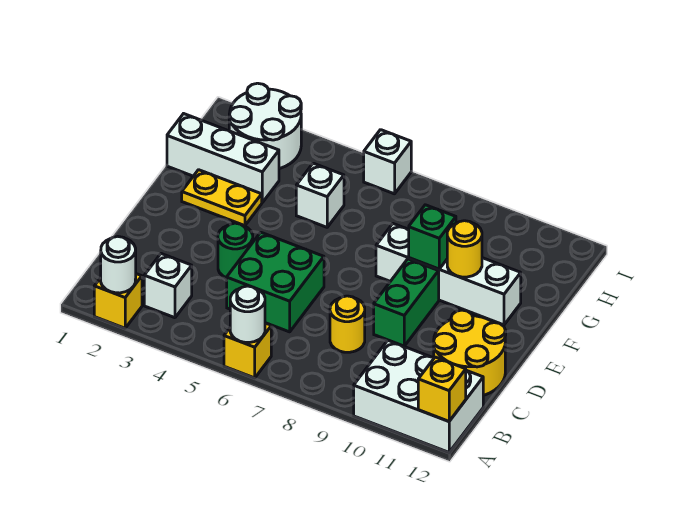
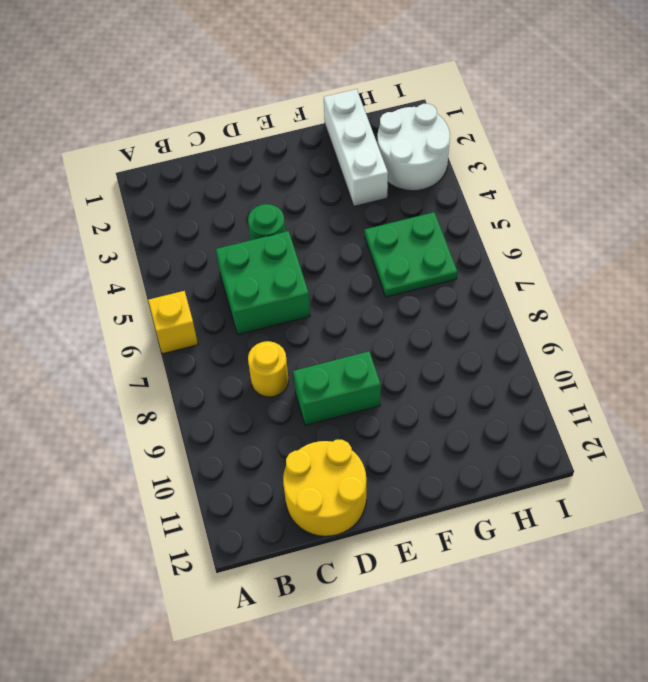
green plate G5:H6 level 1 -> white brick G5 level 1
none -> yellow brick A2 level 1
none -> white brick A10:B12 level 1
none -> white brick B3 level 1

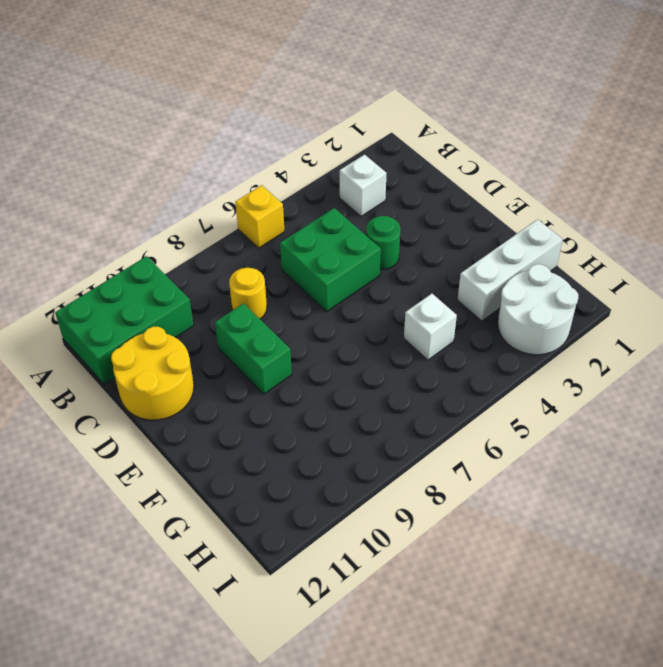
green brick A10:B12 level 1 -> white brick A10:B12 level 1
none -> yellow brick A2 level 1
none -> yellow plate F2:F3 level 1
none -> white brick F8:F11 level 1

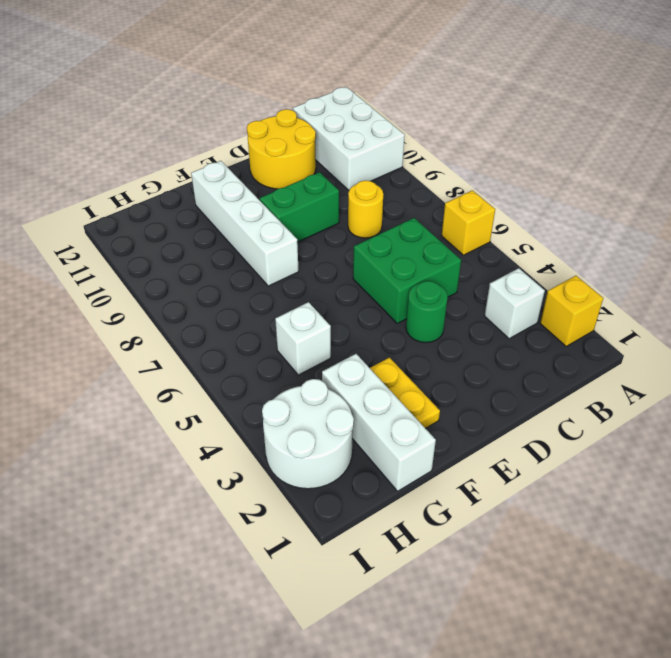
none -> white brick I6 level 1
none -> white round brick A2 level 2
none -> white round brick A6 level 2

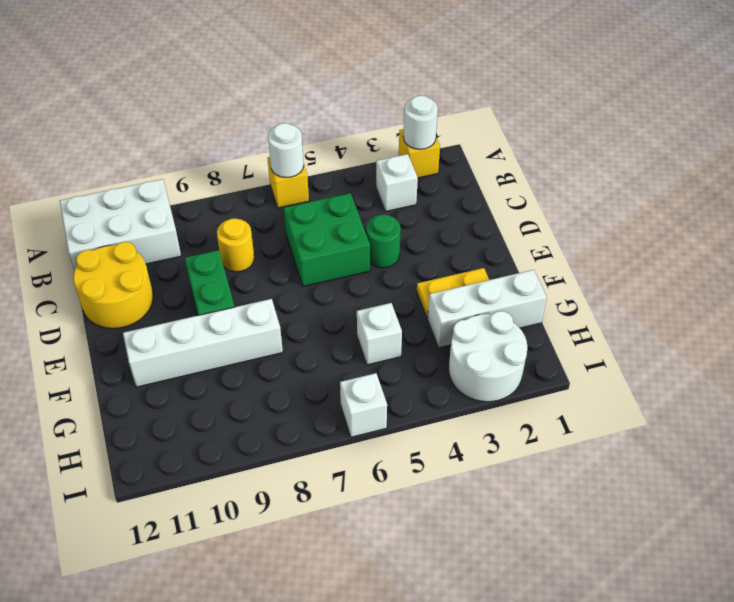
none -> yellow brick A12 level 2
none -> green brick F9 level 2
none -> yellow round brick F10 level 2

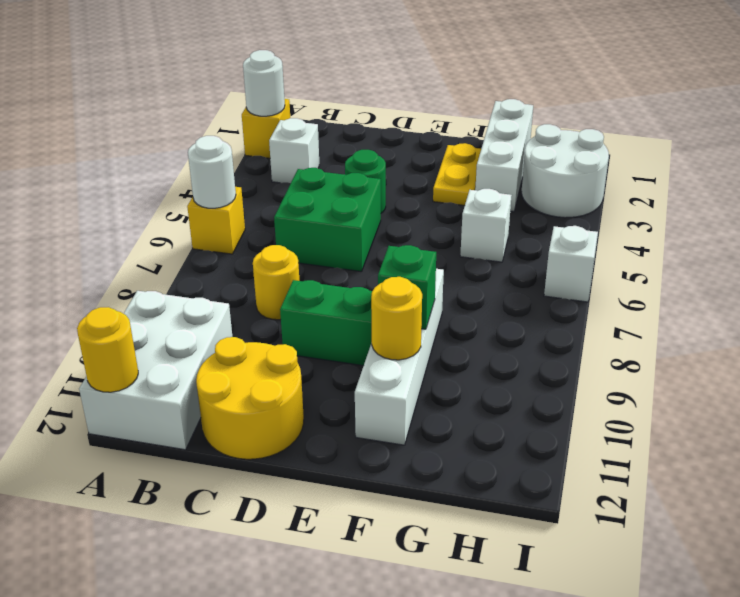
yellow round brick A12 level 2 -> yellow brick A12 level 2

